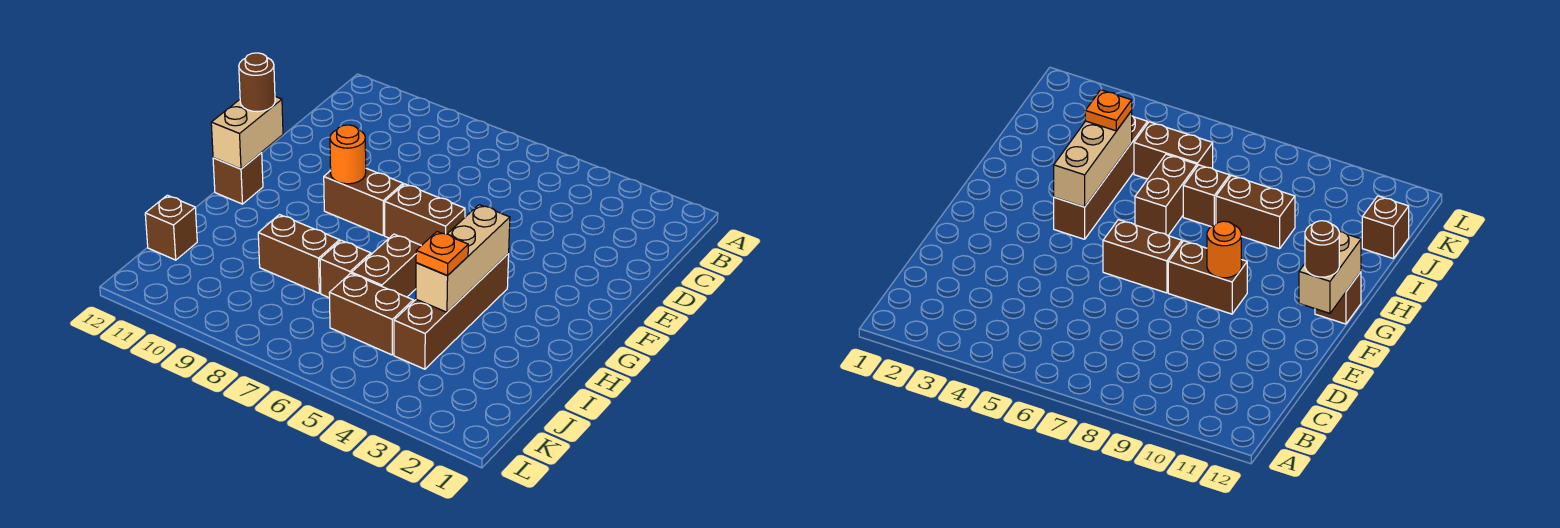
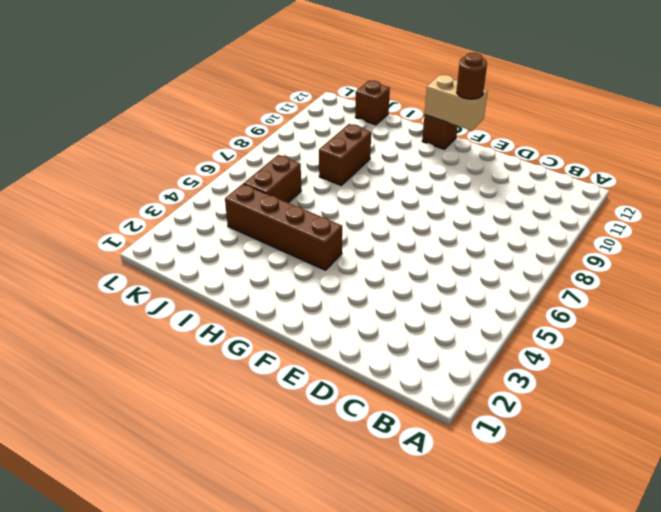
none -> brown brick F6:F7 level 1
none -> brown brick F8:F9 level 1
none -> brown brick H6:I6 level 1

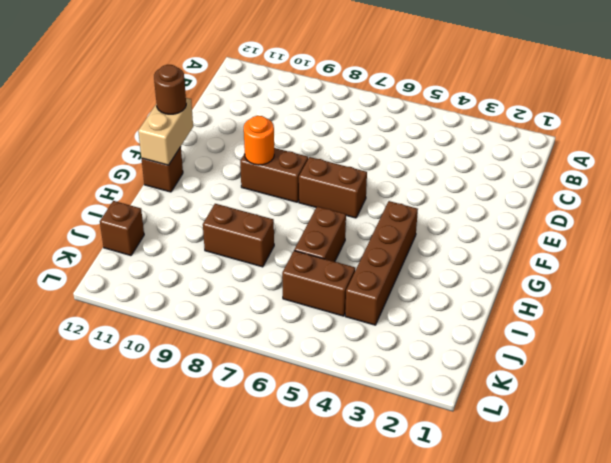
none -> brown brick I7 level 1
none -> tan brick G4:I4 level 2
none -> orange plate I4 level 3

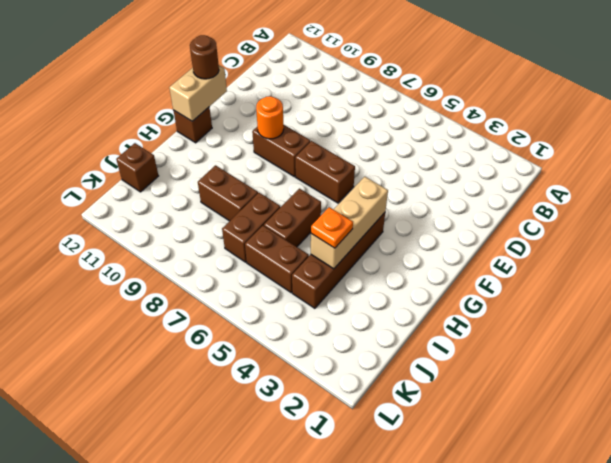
brown brick I7:J7 level 1 -> brown brick I7 level 1

